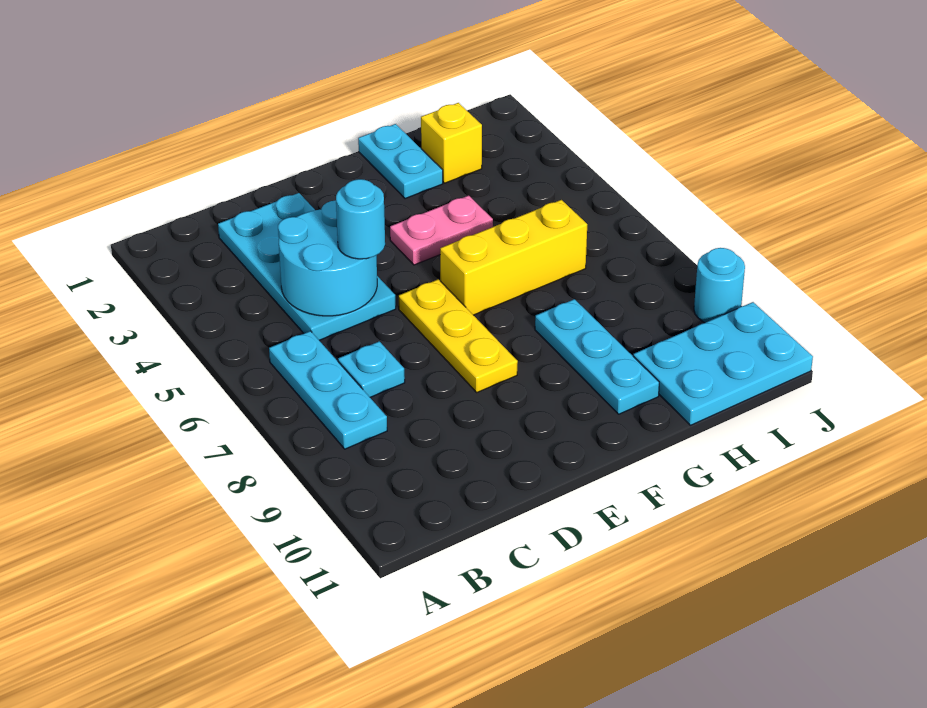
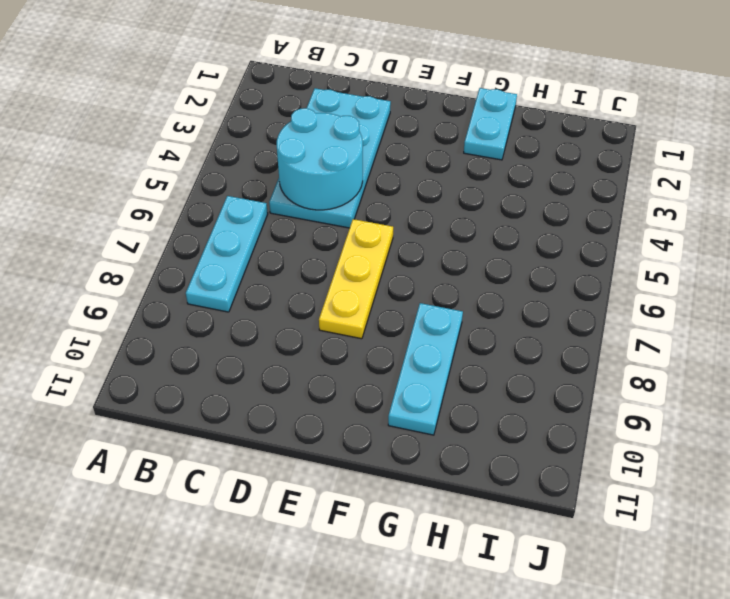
none -> cyan plate C7 level 1
none -> pink plate F4:G4 level 1
none -> yellow brick F6:H6 level 1

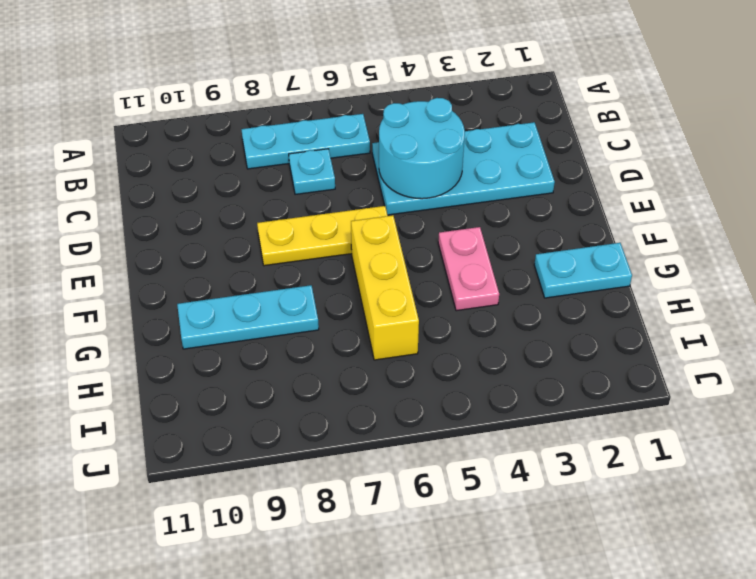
none -> yellow brick H2 level 1
none -> cyan plate H10:J11 level 1
none -> cyan round brick J9 level 1

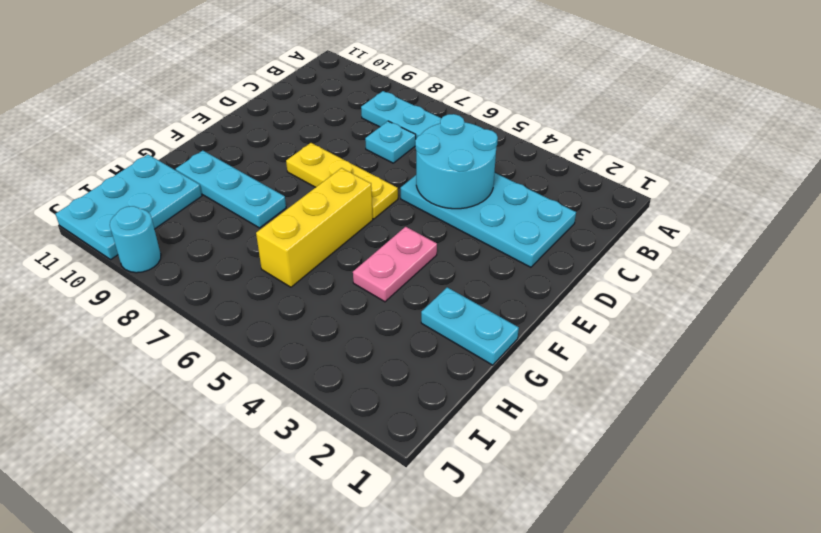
none -> yellow brick H2 level 1
none -> cyan round brick D5 level 3

